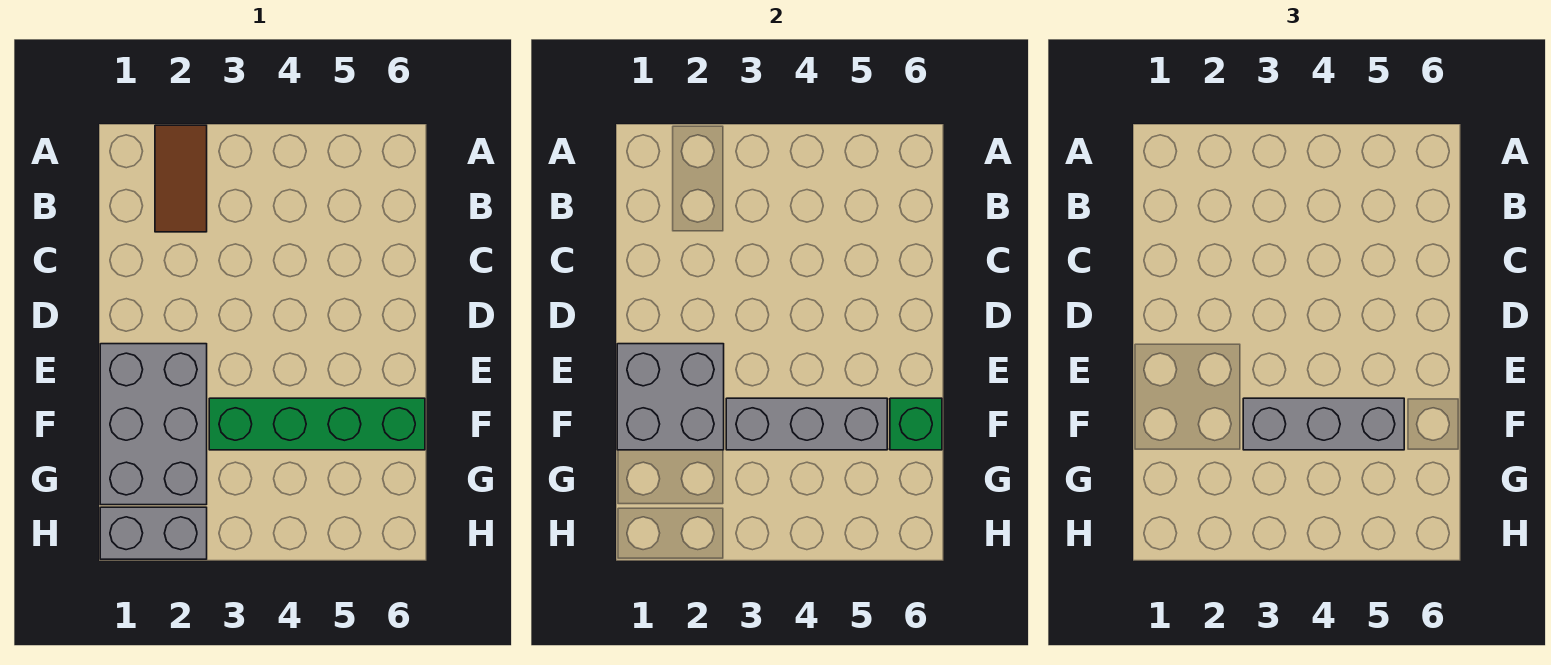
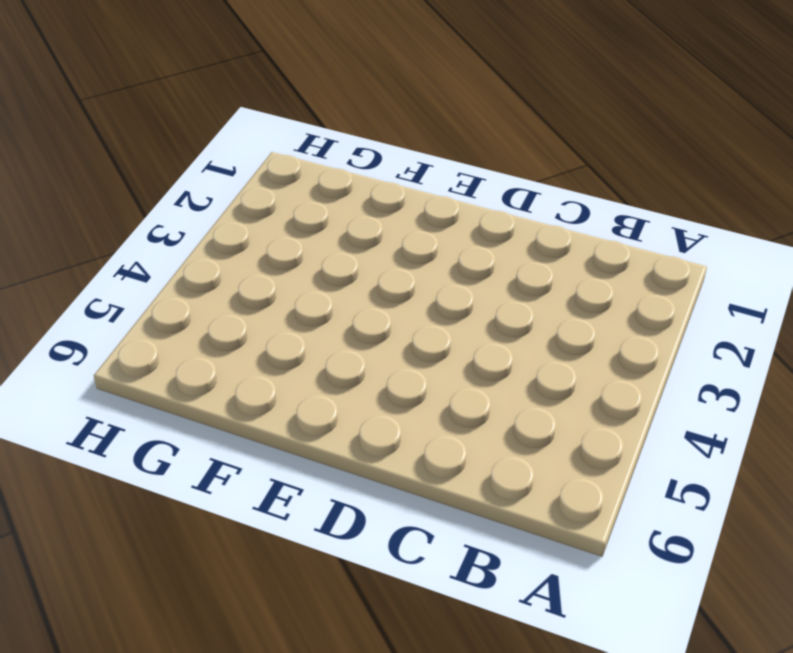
none -> brown tile A2:B2 level 1
none -> grey brick E1:G2 level 1

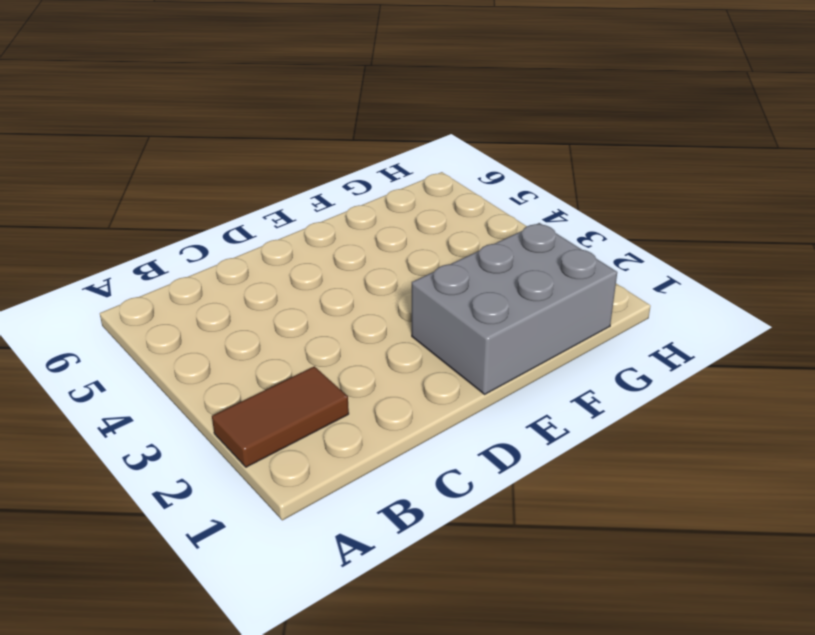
none -> green brick F3:F6 level 1
none -> grey brick H1:H2 level 1

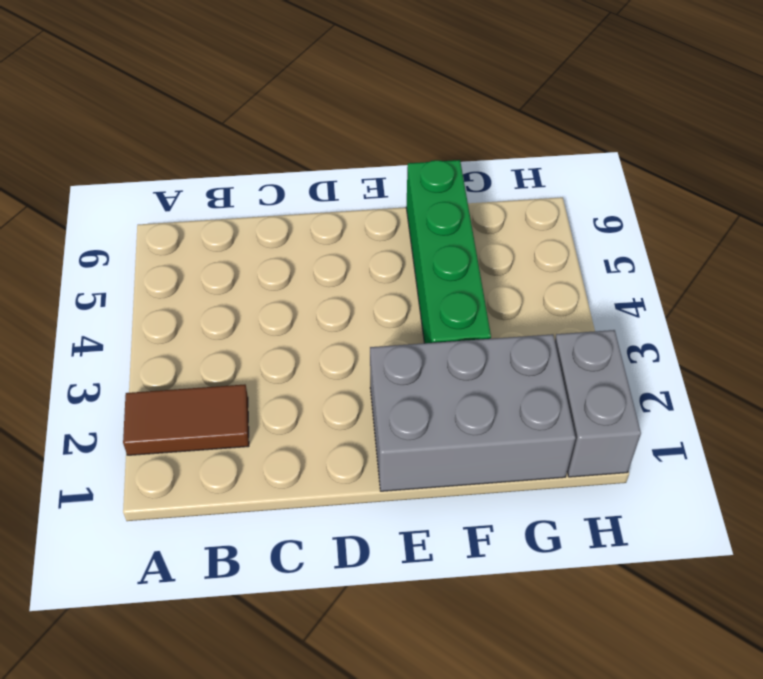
none -> grey brick E1:F2 level 2
none -> grey brick F3:F5 level 2

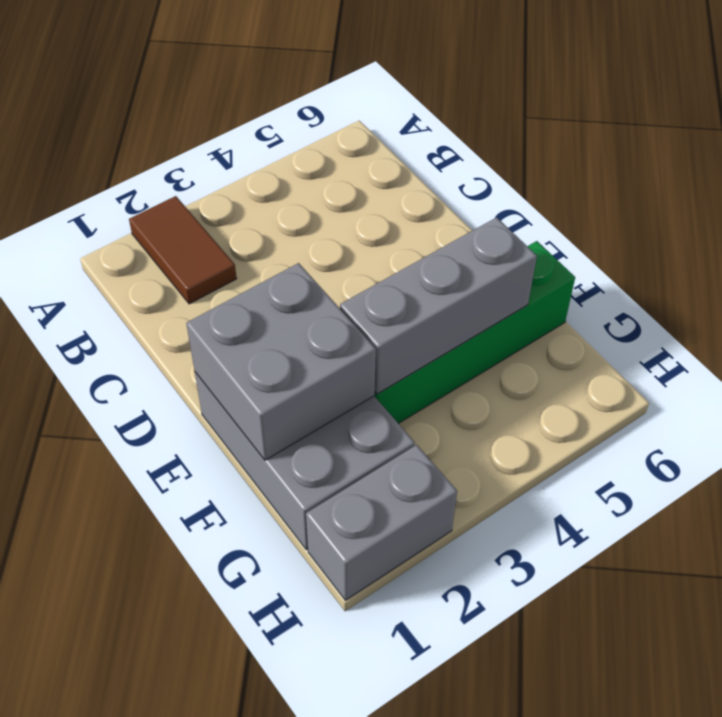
none -> green brick F6 level 2
none -> grey brick F3:F5 level 3

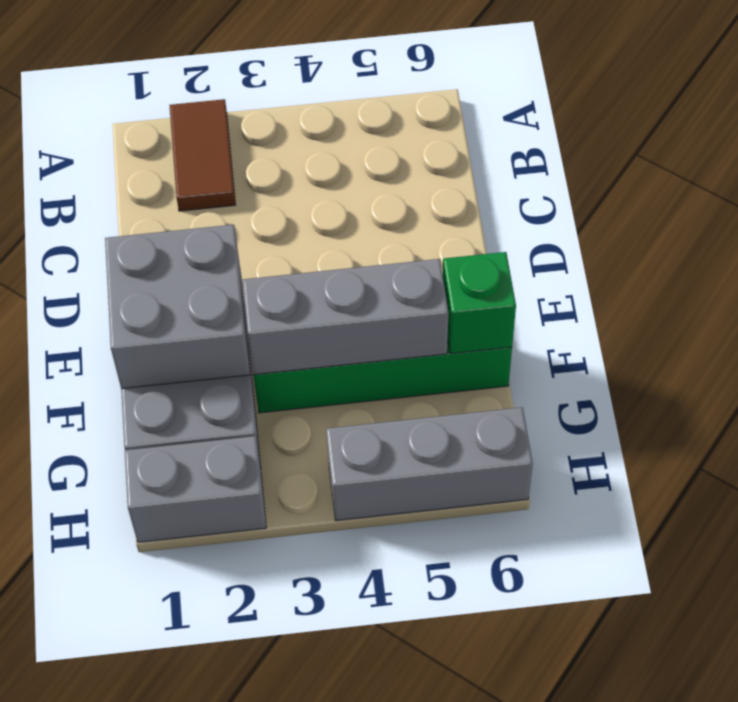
grey brick H4:H6 level 1 -> grey brick F3:F5 level 3

